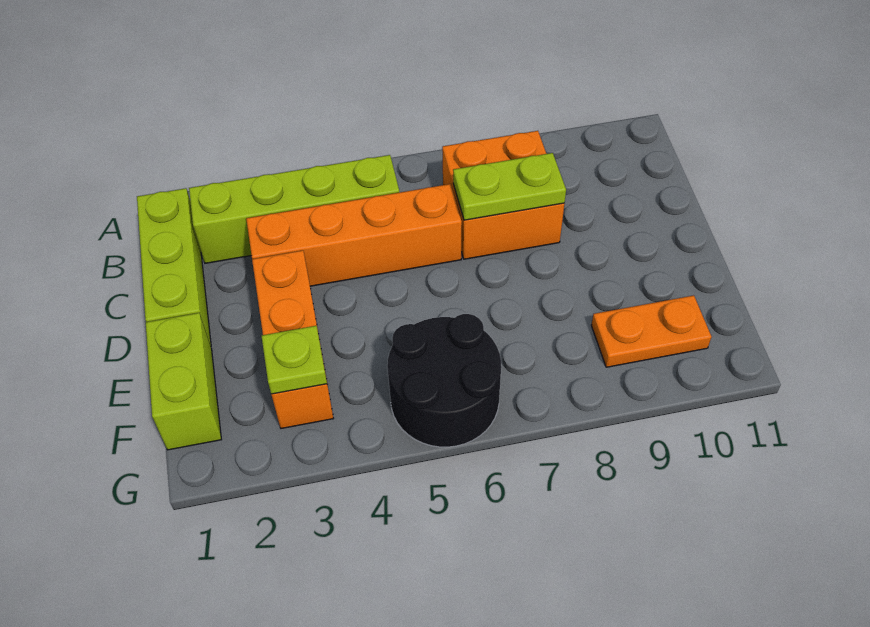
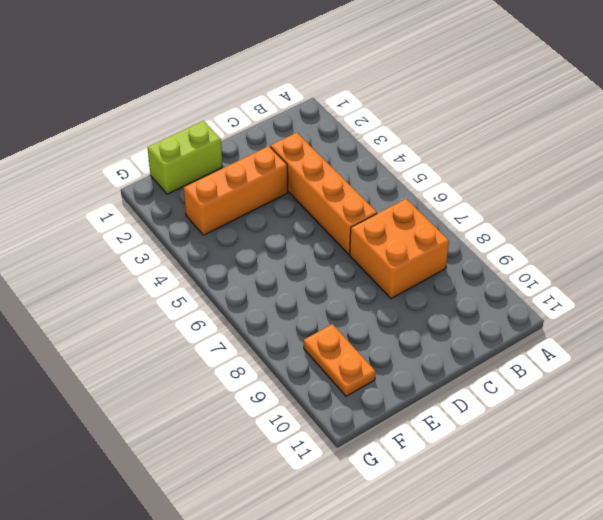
none -> lime brick B1:D1 level 1
none -> lime brick B2:B5 level 1

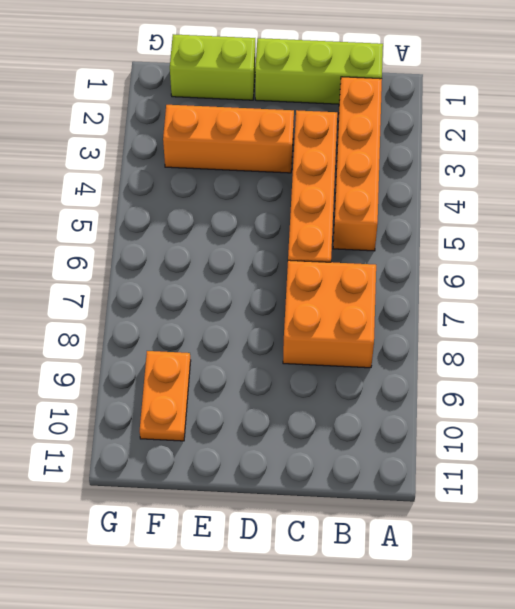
orange brick B2:B5 level 1 -> lime brick B2:B5 level 1
none -> black round brick F5:G6 level 1
none -> lime plate C7:C8 level 2

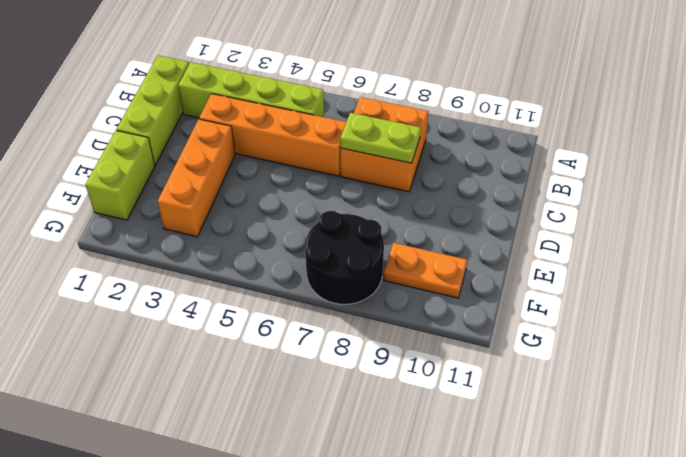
black round brick F7:G8 level 1 -> black round brick F5:G6 level 1
none -> lime plate F3 level 2

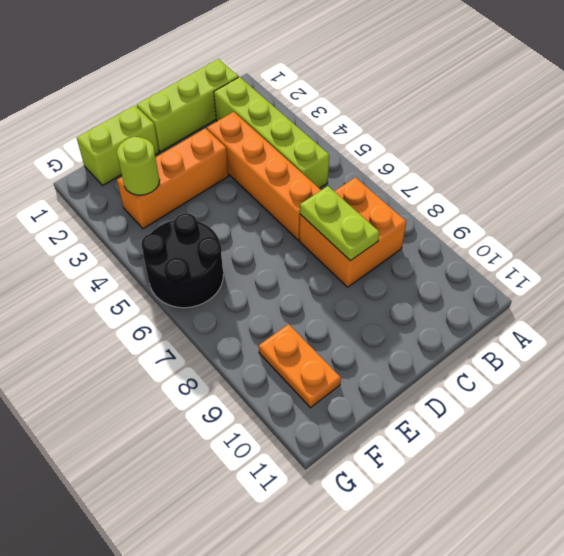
lime round brick F3 level 2 -> lime plate F3 level 2

